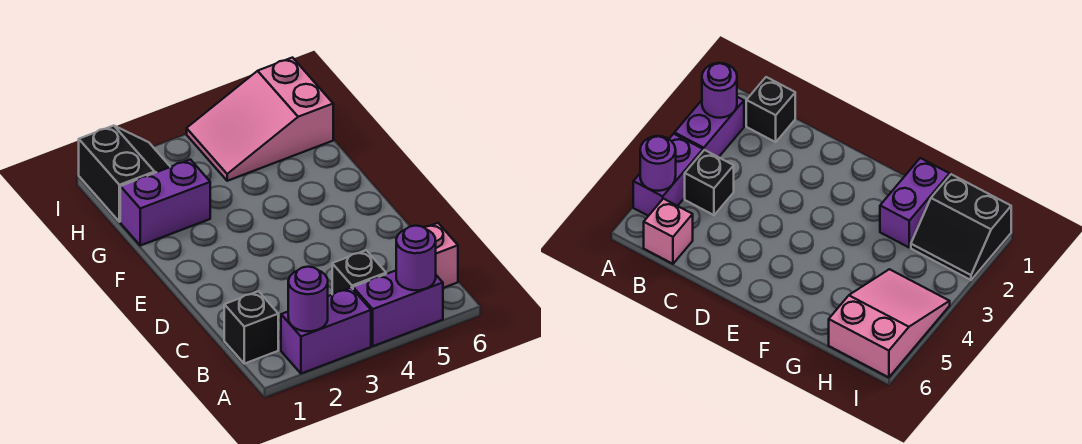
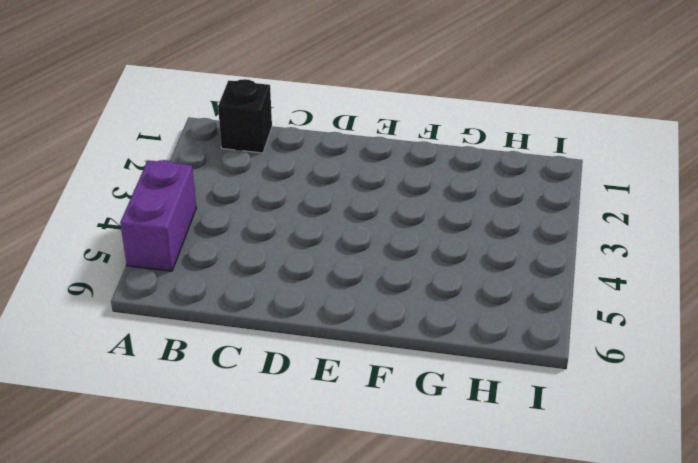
none -> purple brick A2:A3 level 1
none -> black brick B4 level 1

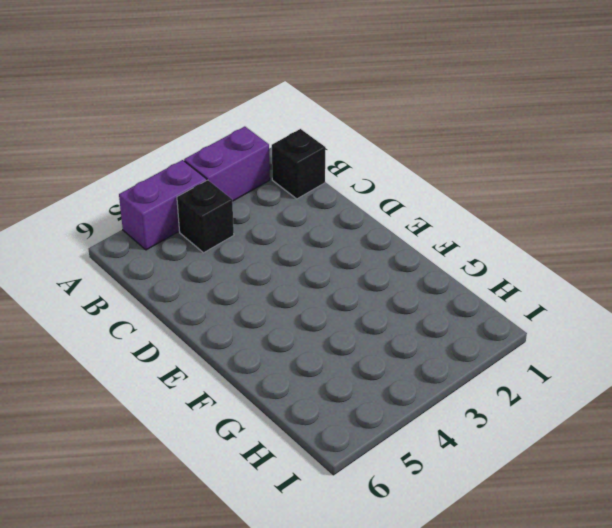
none -> pink brick B6 level 1
none -> purple brick G1:G2 level 1

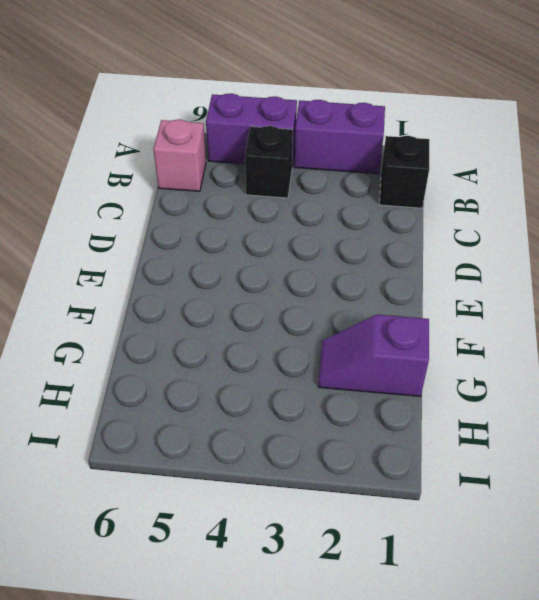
purple slope G1:G2 level 1 top 1 -> purple brick G1:G2 level 1
none -> black slope H1:I2 level 1 top 1
none -> pink slope H4:I6 level 1 top 6

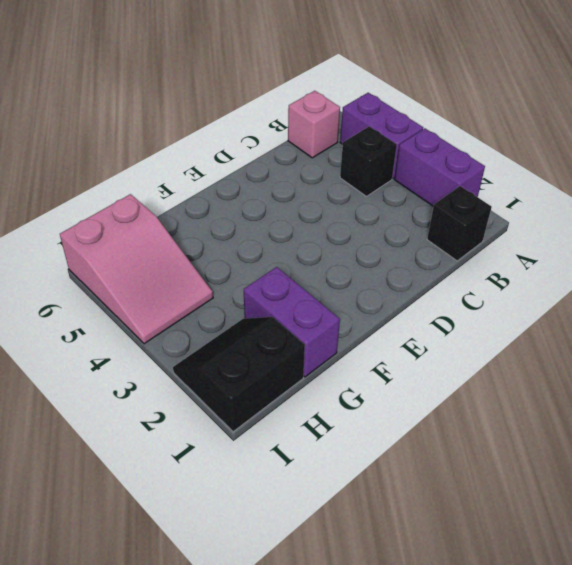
none -> purple round brick A2 level 2
none -> purple round brick A5 level 2

